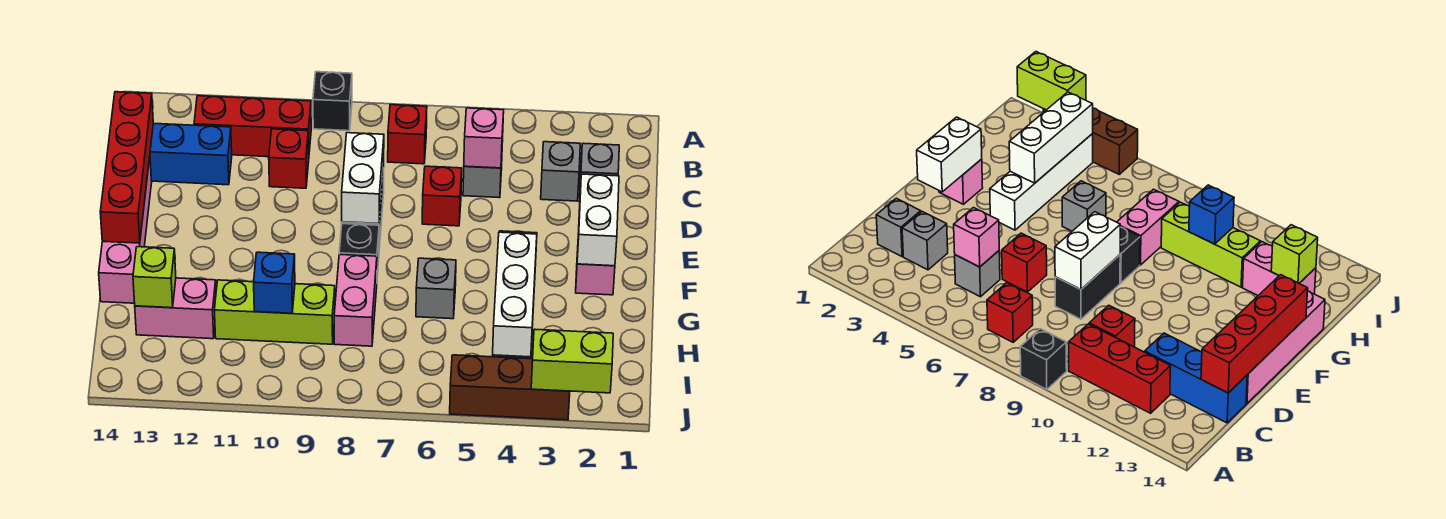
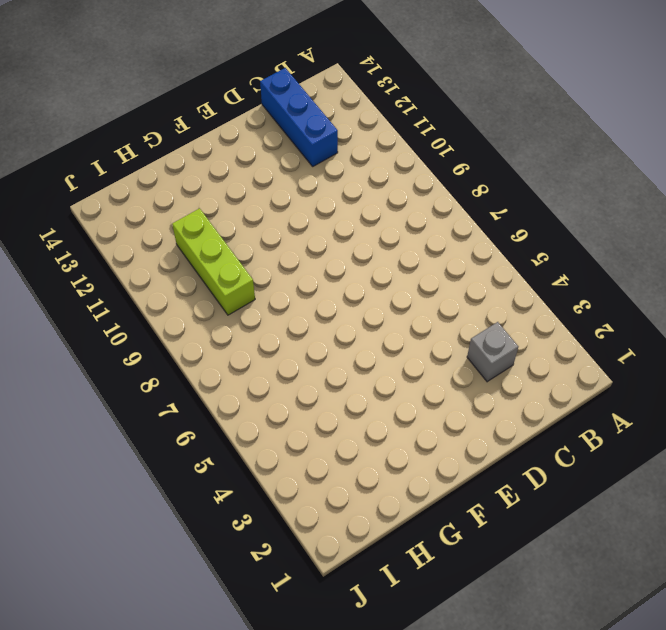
none -> black brick A9 level 1
none -> red brick B7 level 1
none -> red brick B10:B12 level 1

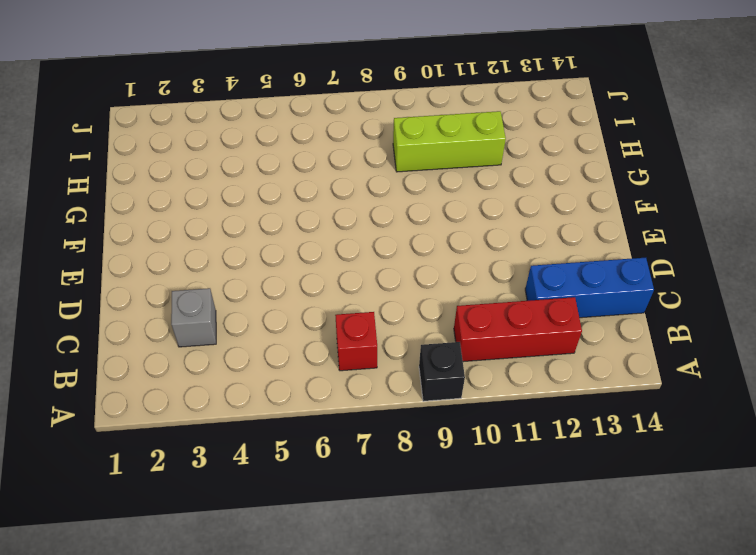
none -> grey brick C2 level 1
none -> grey brick C5 level 1
none -> red brick C10 level 1

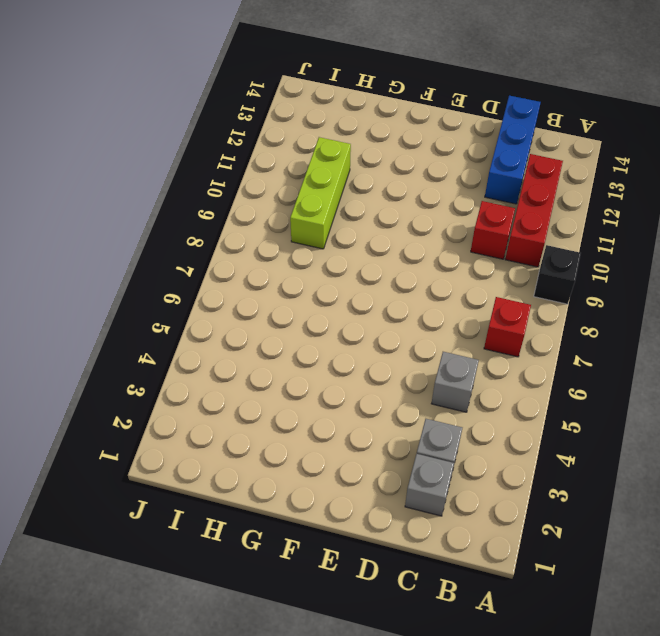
none -> red brick D6 level 1
none -> black brick D8:E8 level 1
none -> pink brick D14:G14 level 1

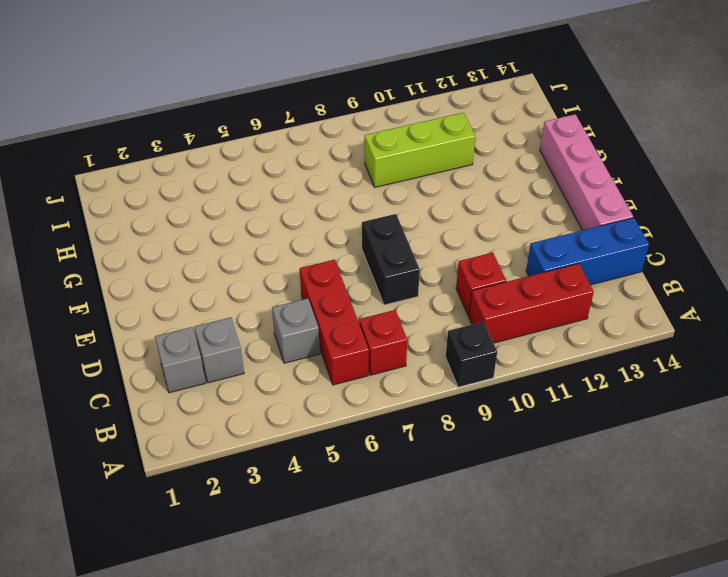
red brick B6:D6 level 1 -> red brick D6 level 1
none -> pink brick F2 level 1
none -> white brick F4:I4 level 1
none -> black brick F8 level 1

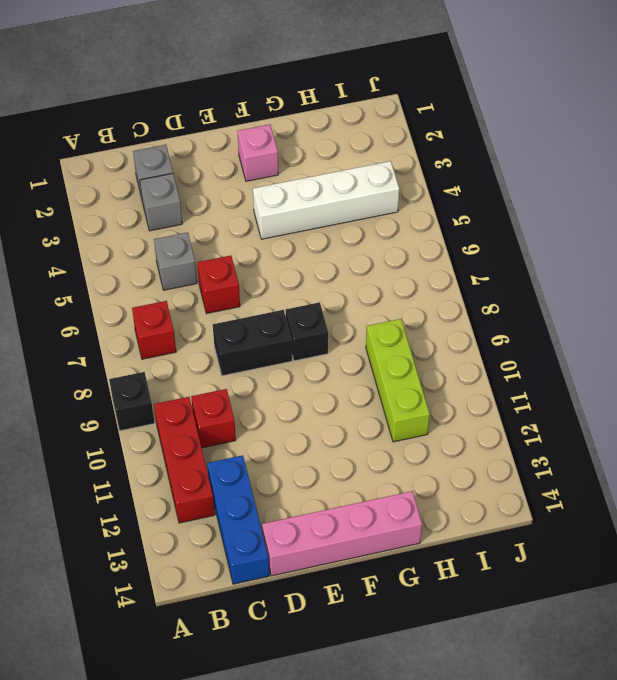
none -> grey brick G6 level 1
none -> pink brick G8:H8 level 1
none -> pink brick H12:H13 level 1

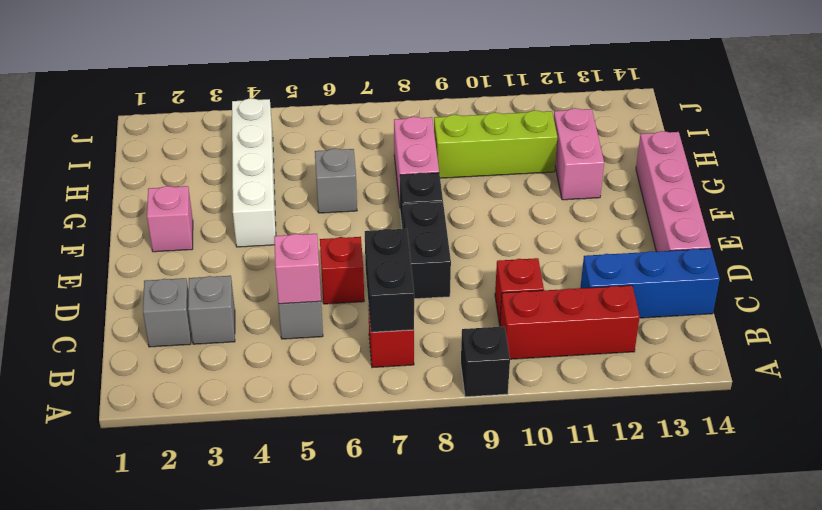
black brick B7:C7 level 2 -> none
pink brick G12:H12 level 1 -> pink brick H12:H13 level 1
none -> brown brick J3:J5 level 1
none -> red brick C14:F14 level 2
none -> white brick D8:E8 level 2

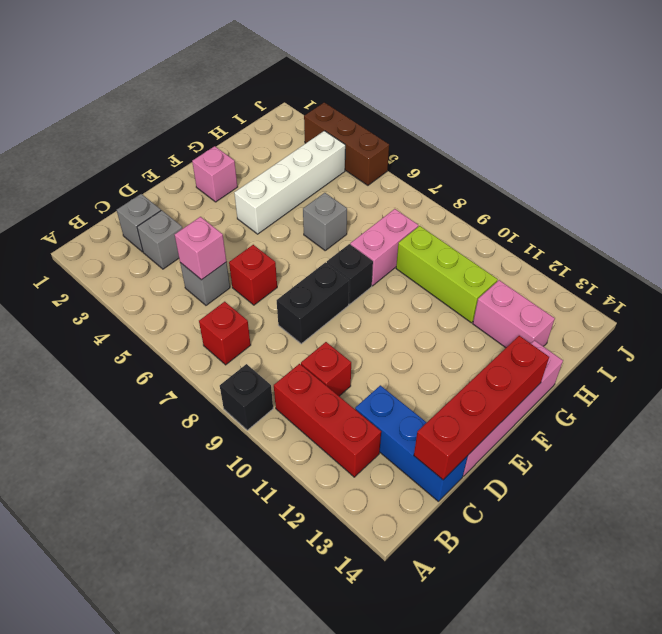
none -> white brick D8:E8 level 2
none -> white brick E2:F2 level 2
none -> white brick G4:I4 level 2

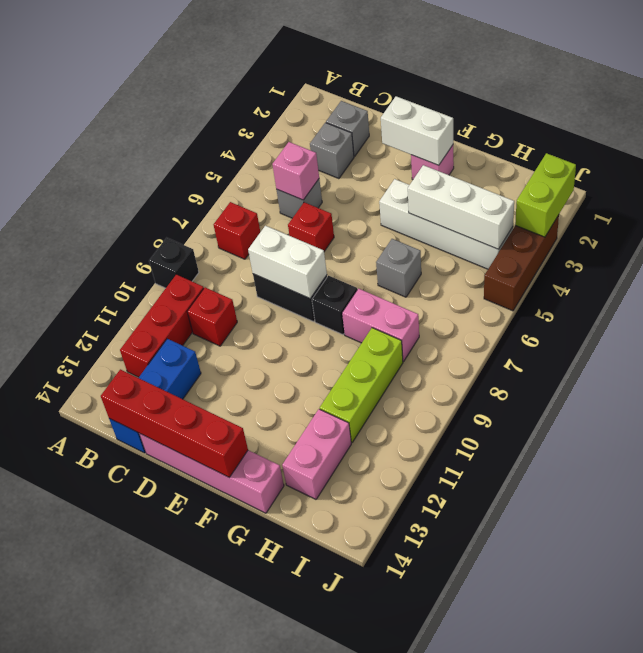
none -> blue brick H10 level 2
none -> lime brick H13 level 2

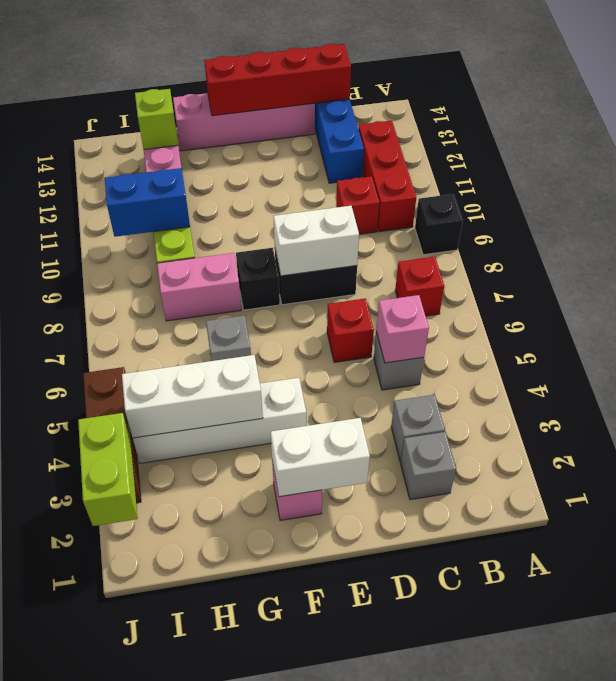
blue brick H10:I10 level 2 -> blue brick H10 level 2

